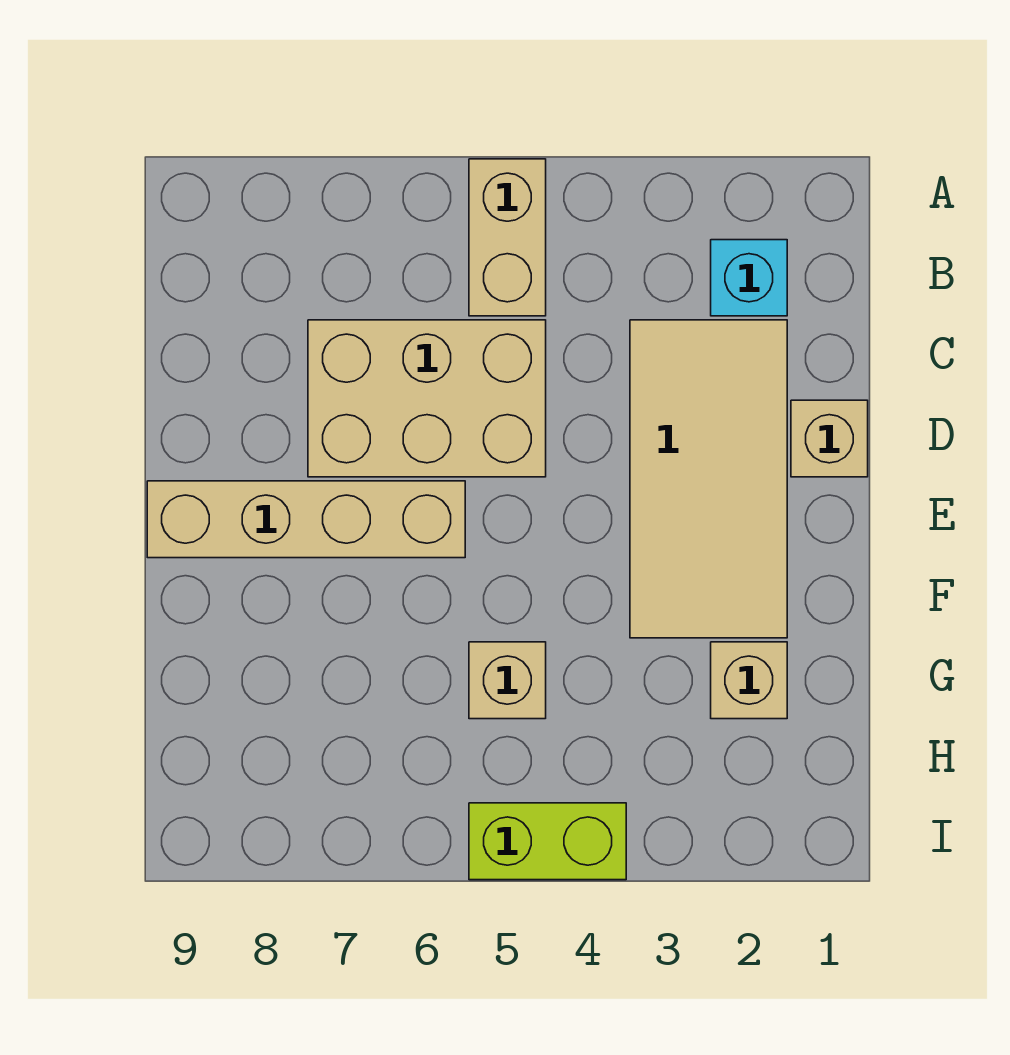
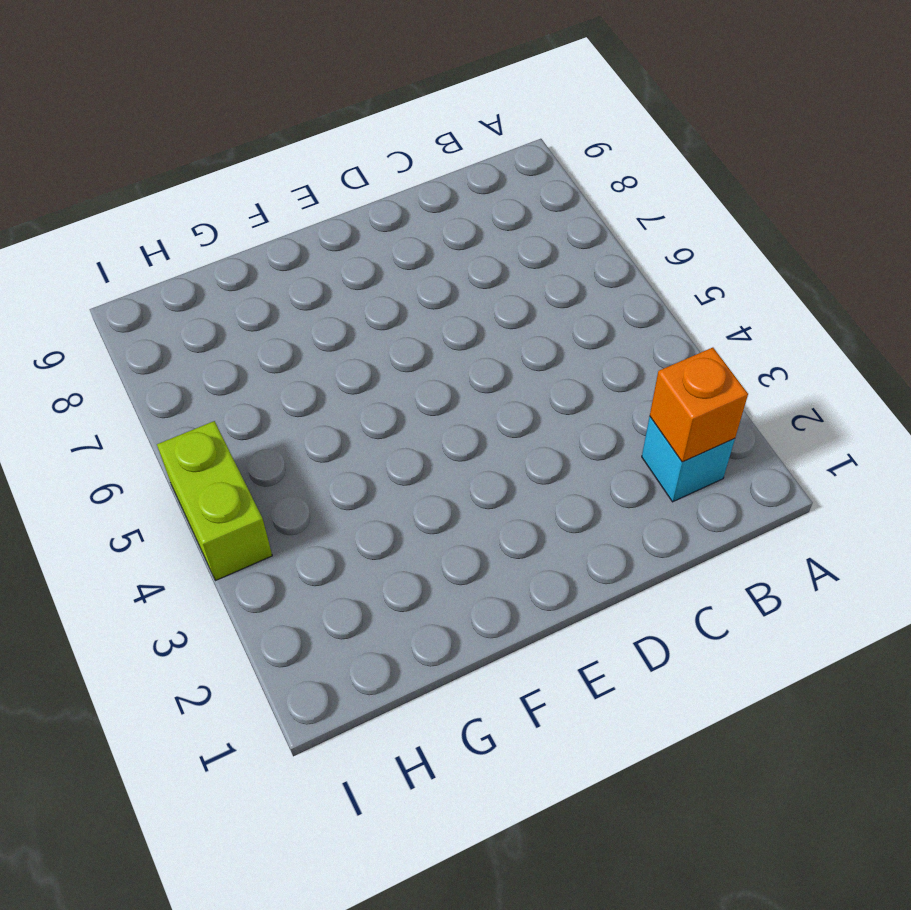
orange brick B2 level 2 -> none
none -> tan brick A5:B5 level 1
none -> tan tile C2:F3 level 1

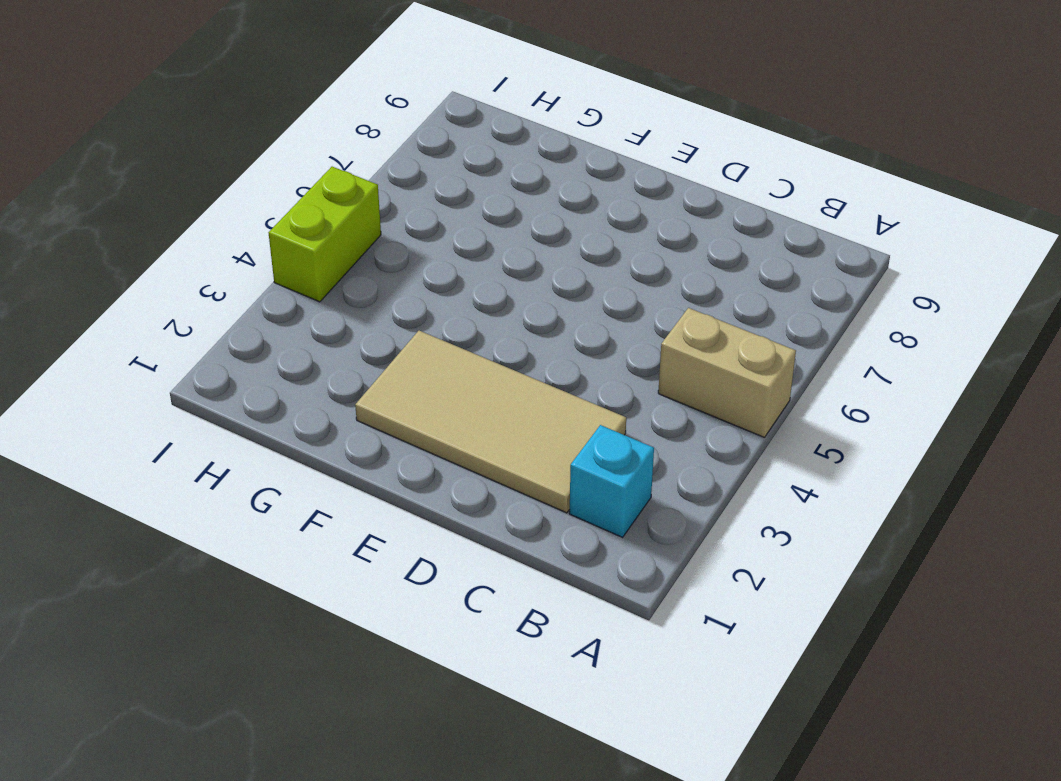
none -> tan brick C5:D7 level 1
none -> tan brick D1 level 1

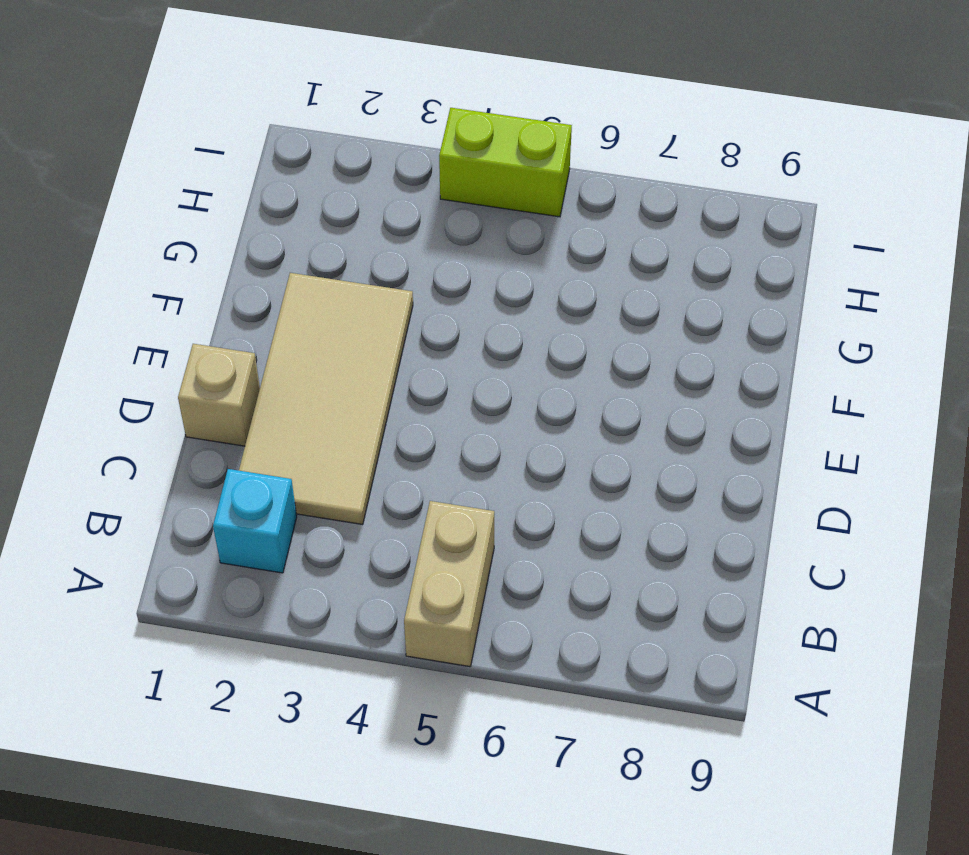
none -> tan brick C5:D7 level 1
none -> tan brick E6:E9 level 1

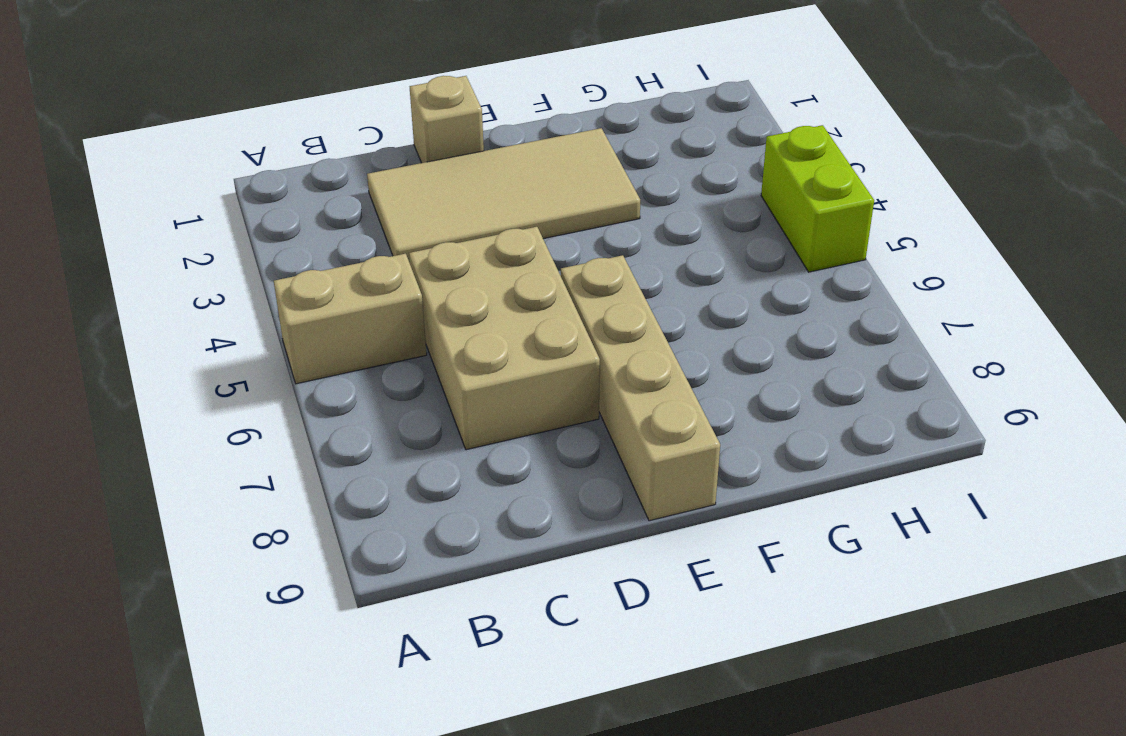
none -> cyan brick B2 level 1
none -> tan brick G2 level 1

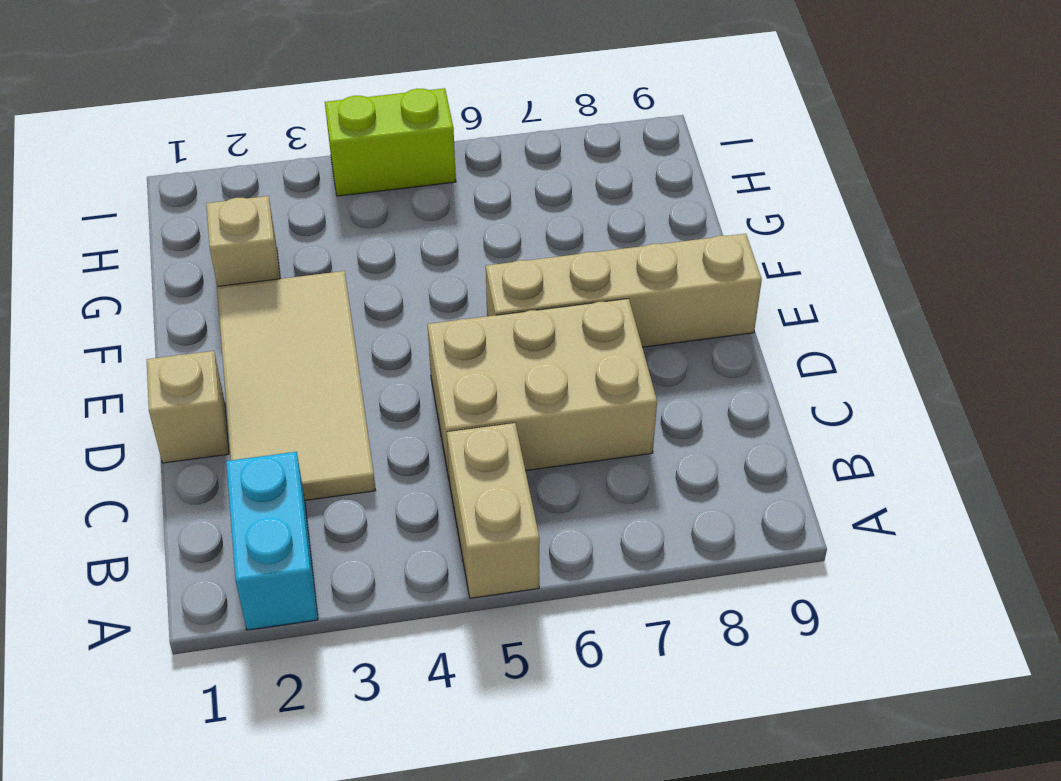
cyan brick A2:B2 level 1 -> cyan brick B2 level 1
none -> tan brick G5 level 1

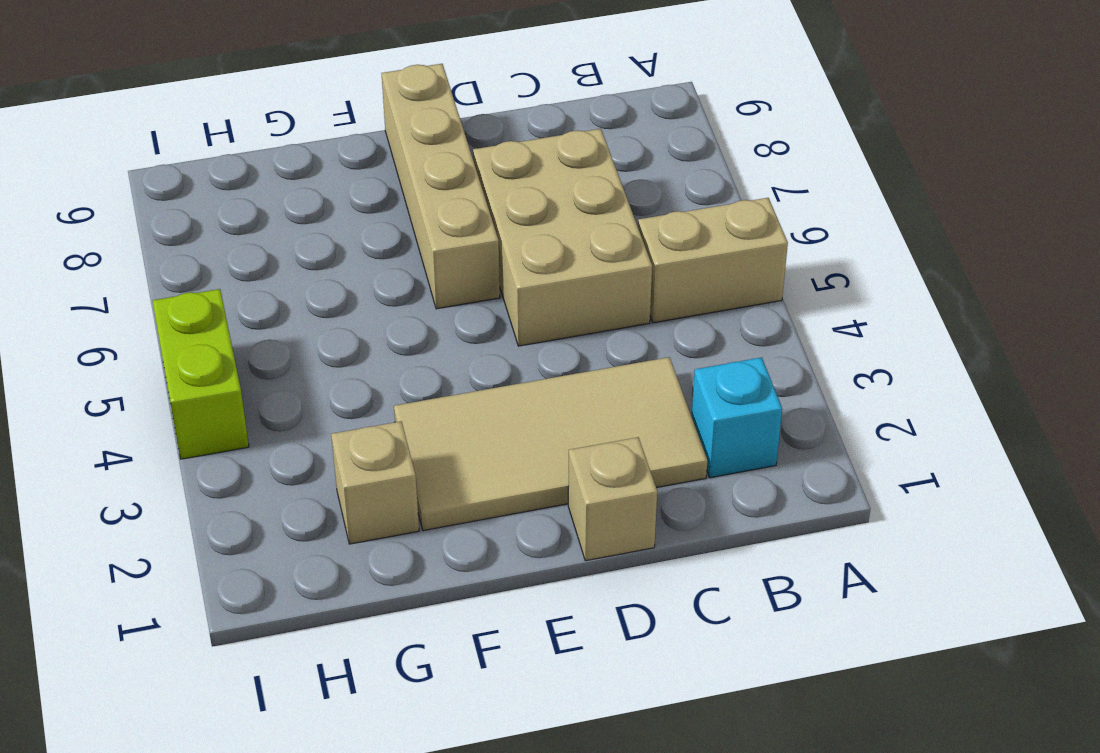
none -> tan brick G5 level 1

